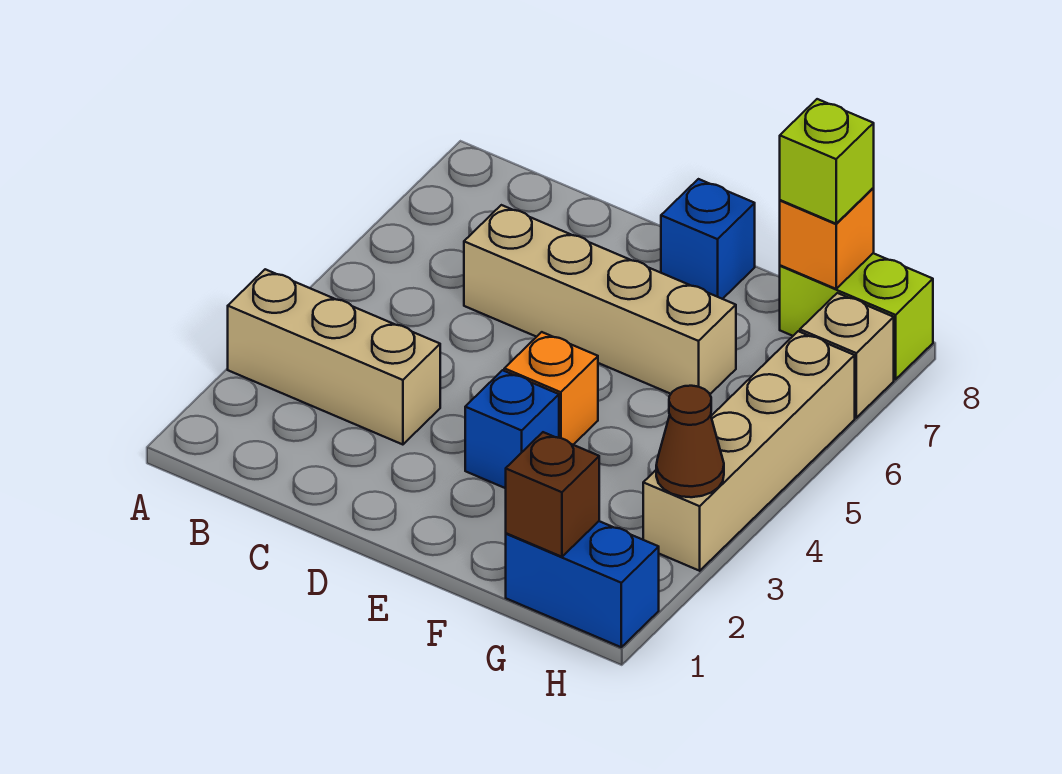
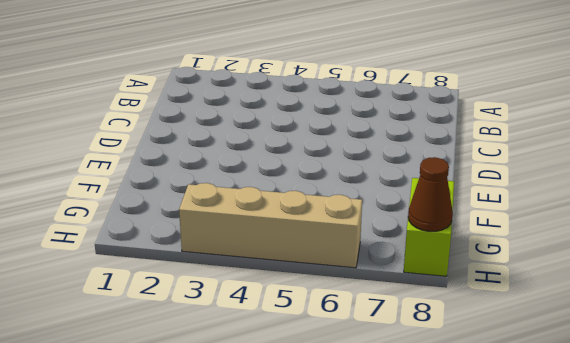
brown cone H8 level 2 -> brown cone H3 level 2
none -> tan brick A3:C3 level 1
none -> tan brick C6:F6 level 1
none -> blue brick E3 level 1

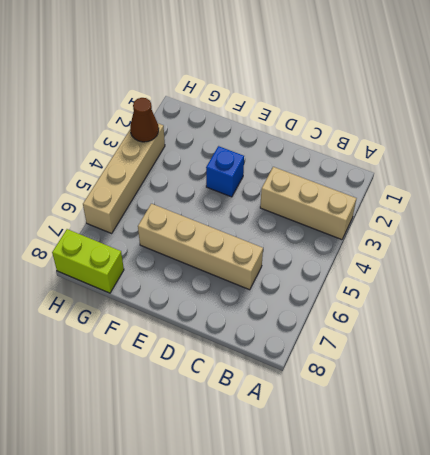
none -> orange brick E4 level 1
none -> blue brick E8 level 1
none -> blue brick G1:H1 level 1

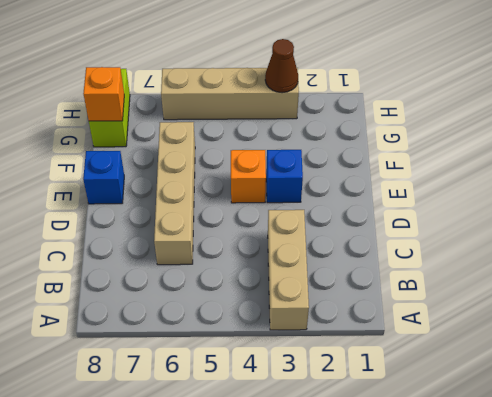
none -> blue brick G1:H1 level 1
none -> tan brick H7 level 1
none -> brown brick G1 level 2

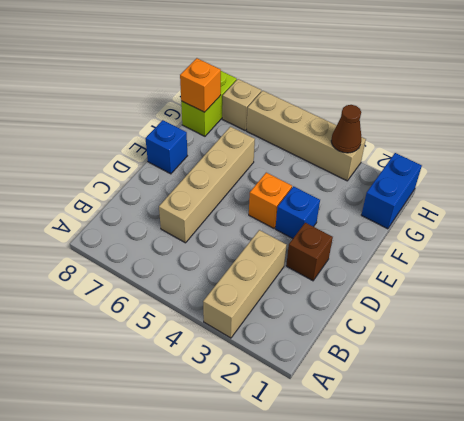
brown brick D2 level 1 -> brown brick G1 level 2
none -> lime brick G8 level 3

